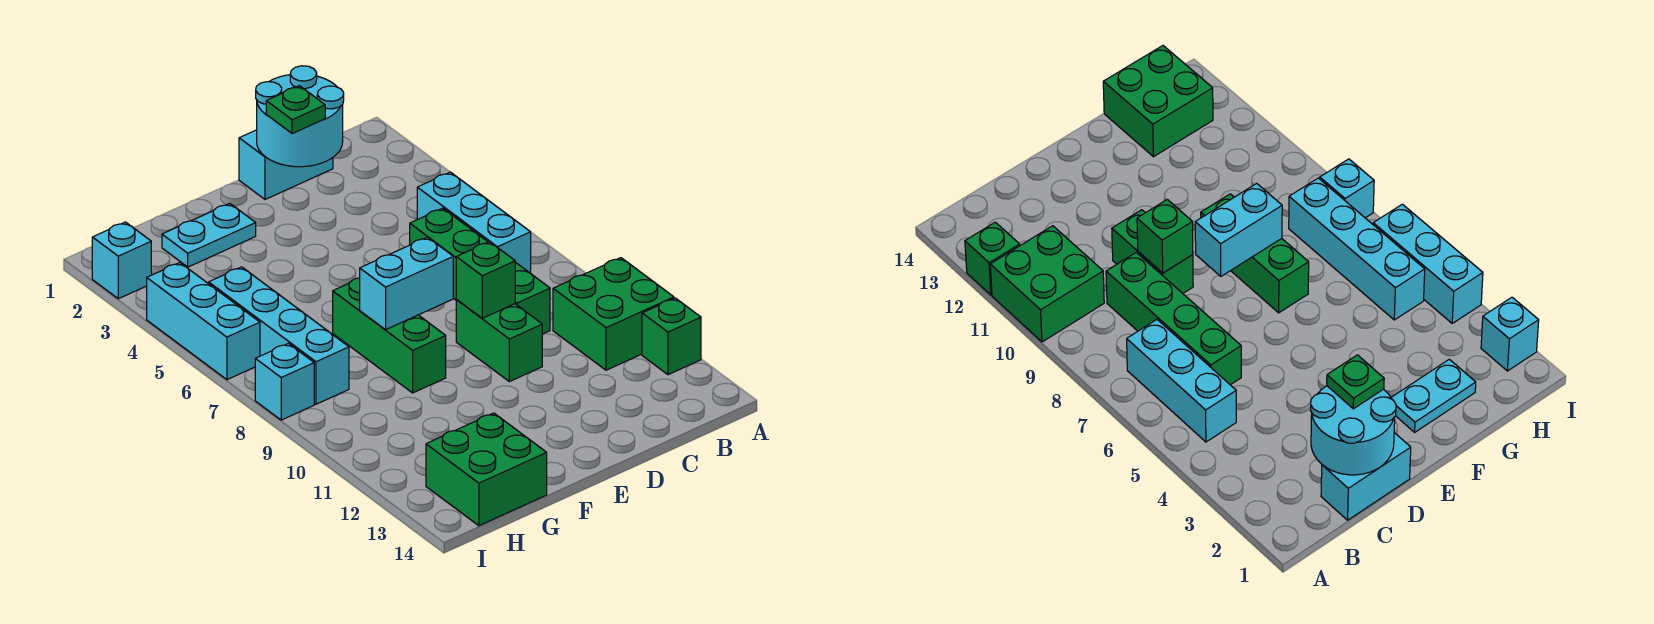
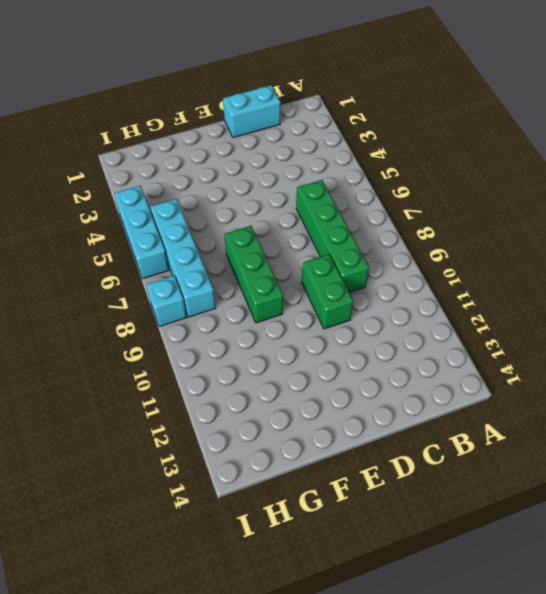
none -> green brick A10:B11 level 1
none -> green brick A12 level 1
none -> cyan brick B5:B7 level 1

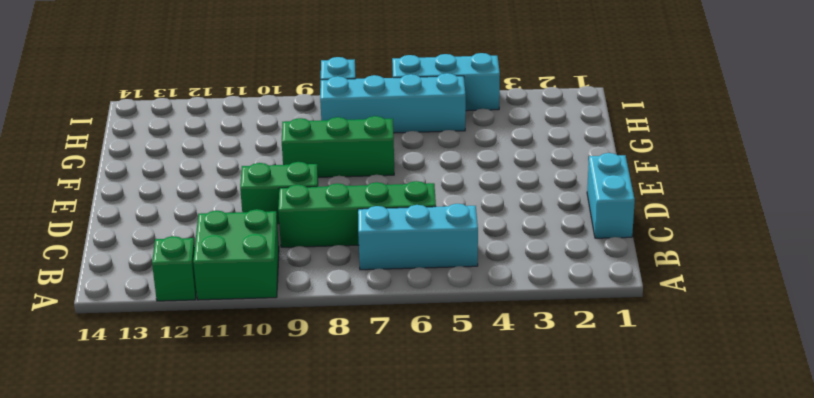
none -> cyan plate F2:G2 level 1
none -> green brick G13:H14 level 1
none -> cyan brick I2 level 1

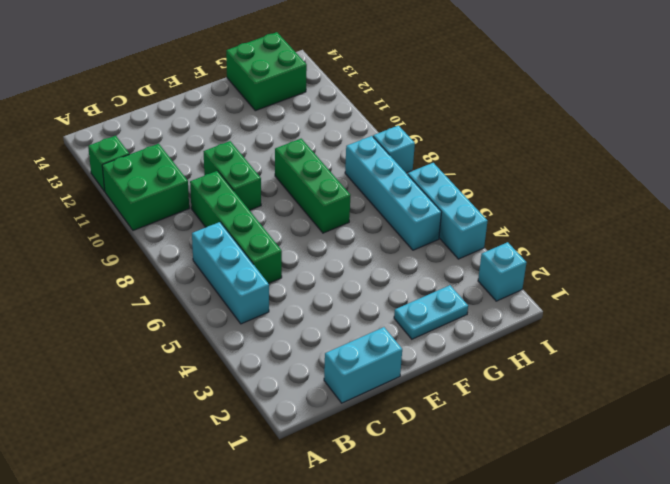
none -> cyan round brick C1:D2 level 2
none -> green brick D9 level 2
none -> cyan brick E8:F8 level 2

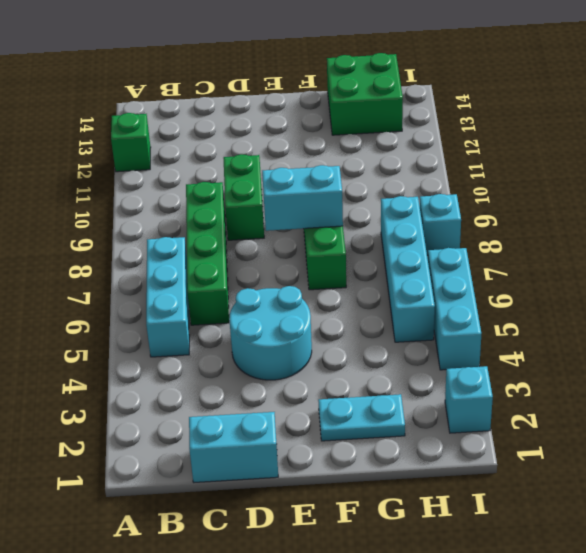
cyan round brick D4:E5 level 1 -> cyan round brick C1:D2 level 2
none -> green brick A10:B11 level 1
none -> green brick D9 level 2
none -> green plate D2 level 3

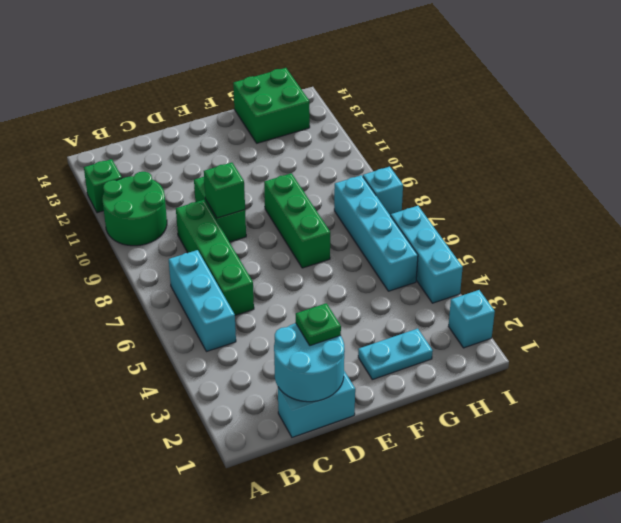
green round brick A10:B11 level 1 -> green brick A10:B11 level 1
none -> cyan brick E8:F8 level 2

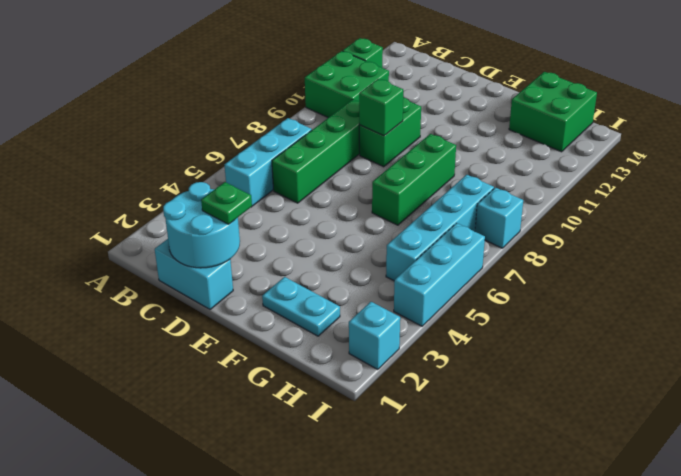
none -> cyan brick E8:F8 level 2

